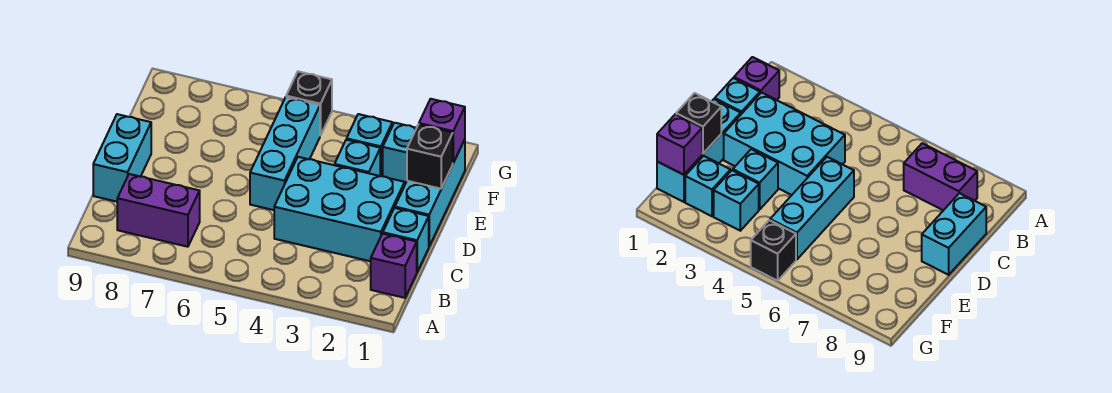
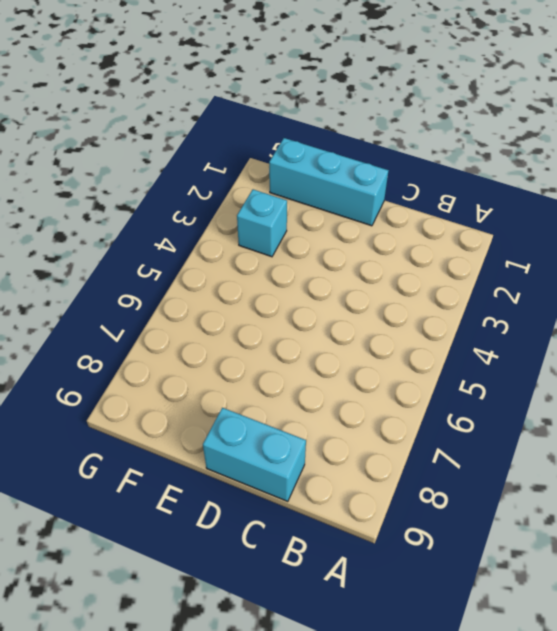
none -> purple brick B1 level 1
none -> purple brick B7:B8 level 1
none -> cyan brick C1 level 1

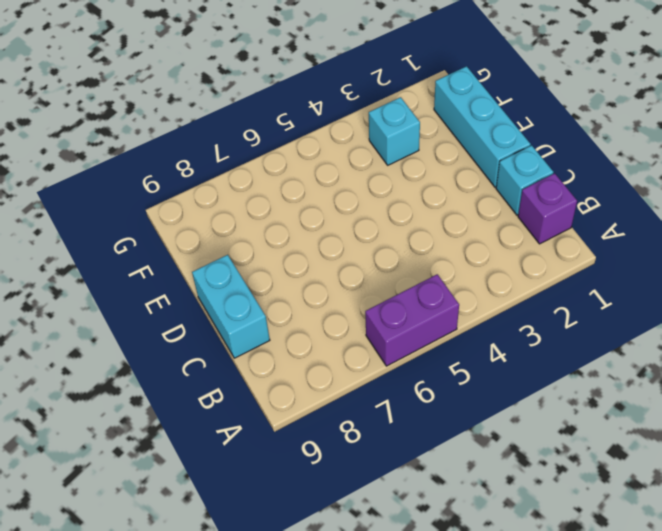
purple brick A5:A6 level 1 -> purple brick B7:B8 level 1
none -> cyan brick C2:D4 level 1
none -> cyan brick D5:F5 level 1
none -> cyan brick E3 level 1

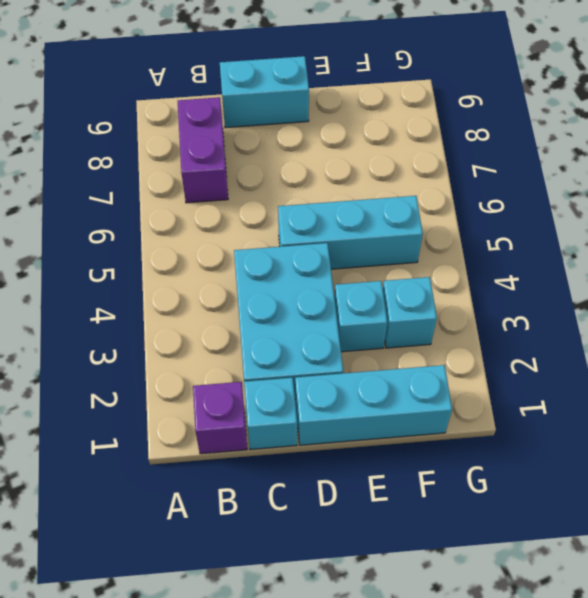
none -> cyan brick F2 level 1
none -> black brick G5 level 1
none -> black brick E1 level 2

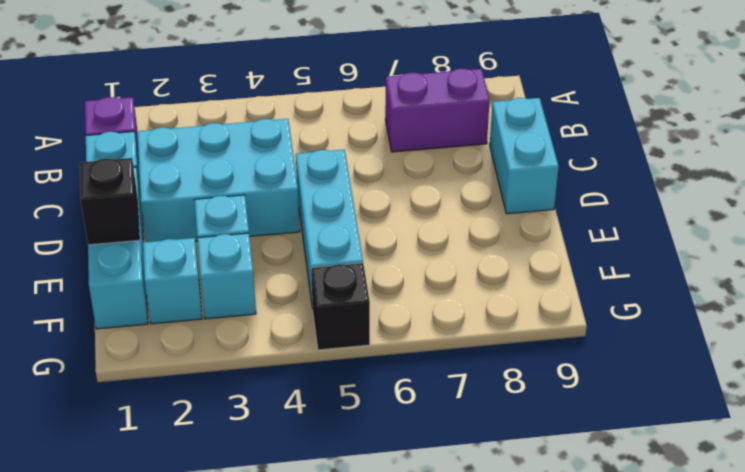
none -> purple brick F1 level 2

